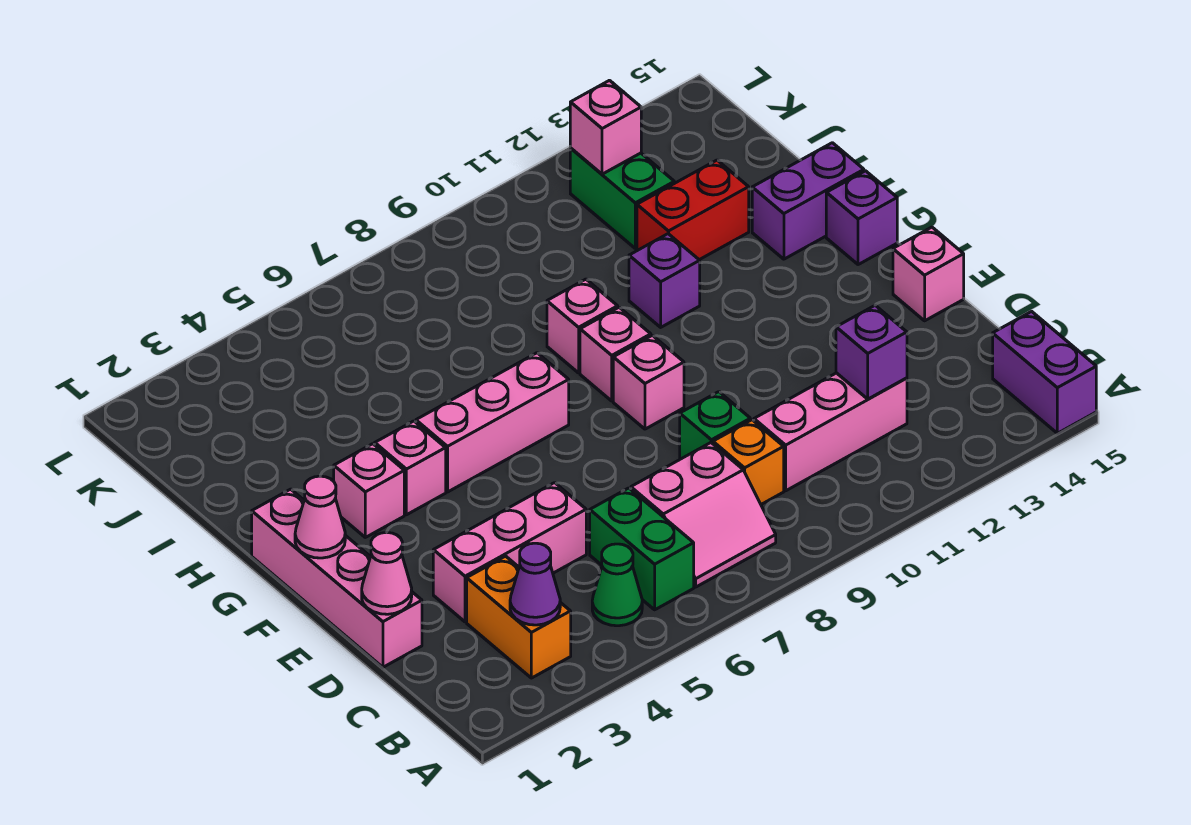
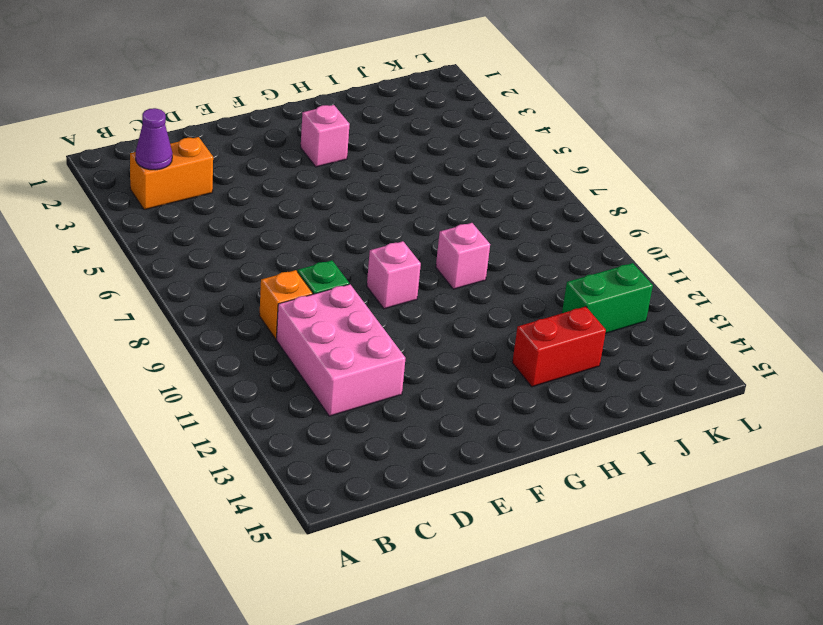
pink brick C10:D12 level 1 -> pink brick C10:C12 level 1
red brick H13:I13 level 1 -> red brick I12:I13 level 1
none -> purple brick A15:B15 level 1
none -> green cone B5 level 1
none -> green brick B6:C6 level 1

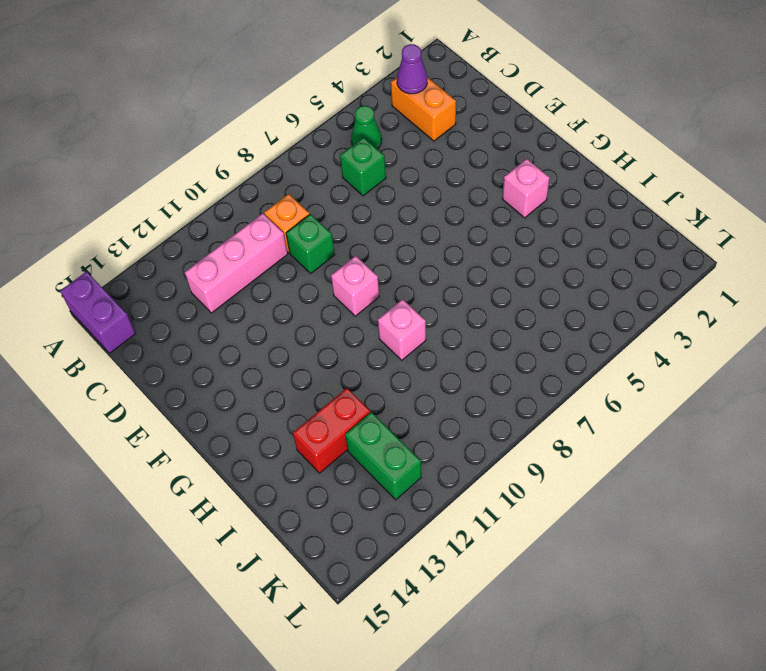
green brick C6 level 1 -> green brick B6:C6 level 1
none -> pink slope B7:C8 level 1 top C
none -> pink brick D1:G1 level 1
none -> pink brick D3:D5 level 1

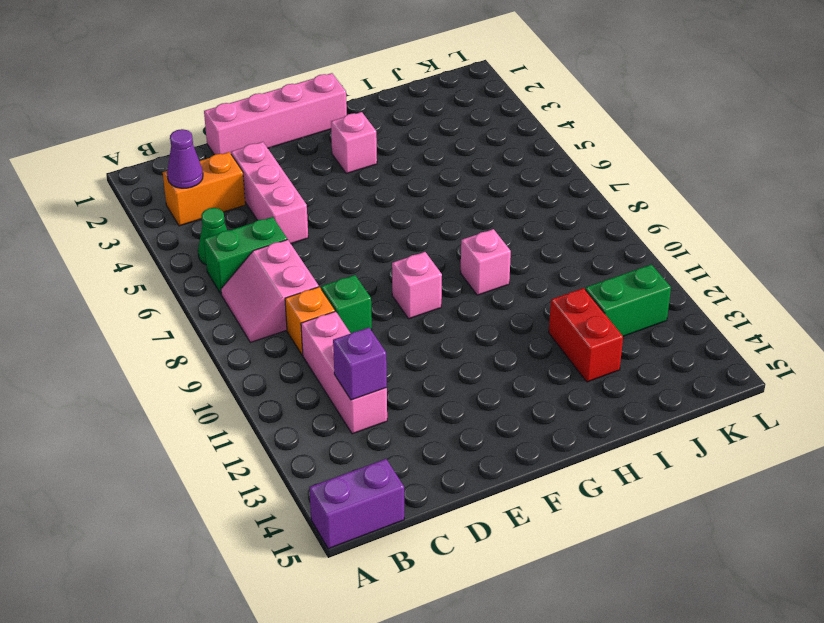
none -> pink brick E15 level 1
none -> pink brick G4 level 1
none -> pink brick G5:G7 level 1

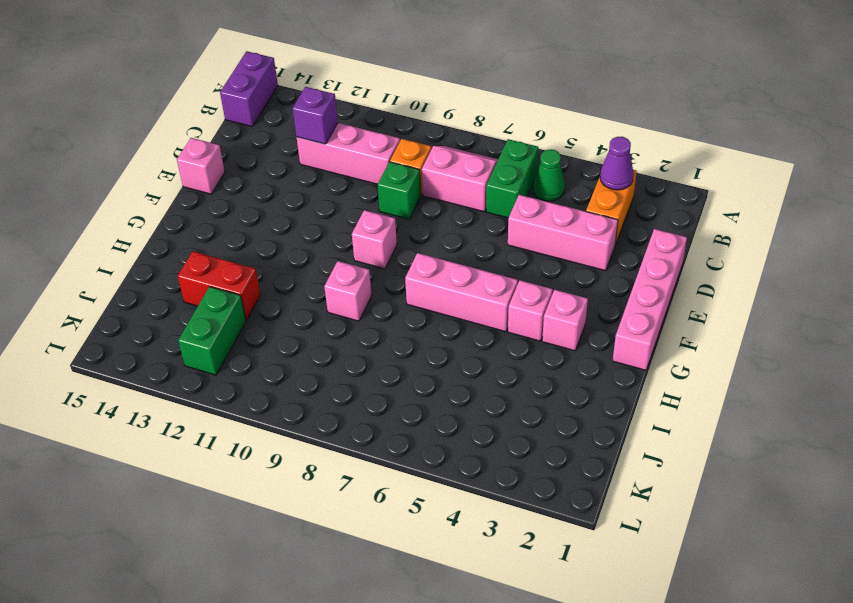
none -> pink brick G9 level 1
none -> purple brick G15 level 1
none -> purple brick H11 level 1

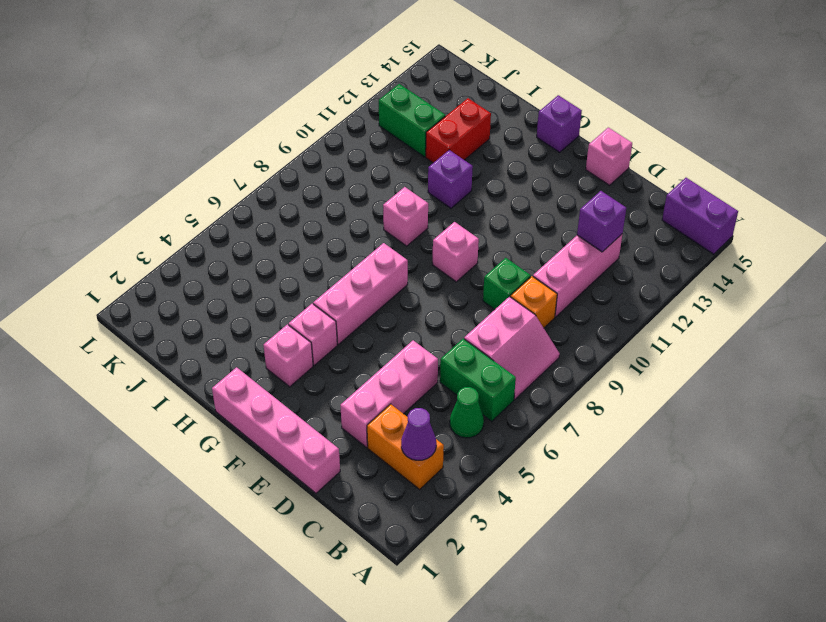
none -> pink brick G9 level 1
none -> purple brick H14:H15 level 1
none -> pink cone D1 level 2

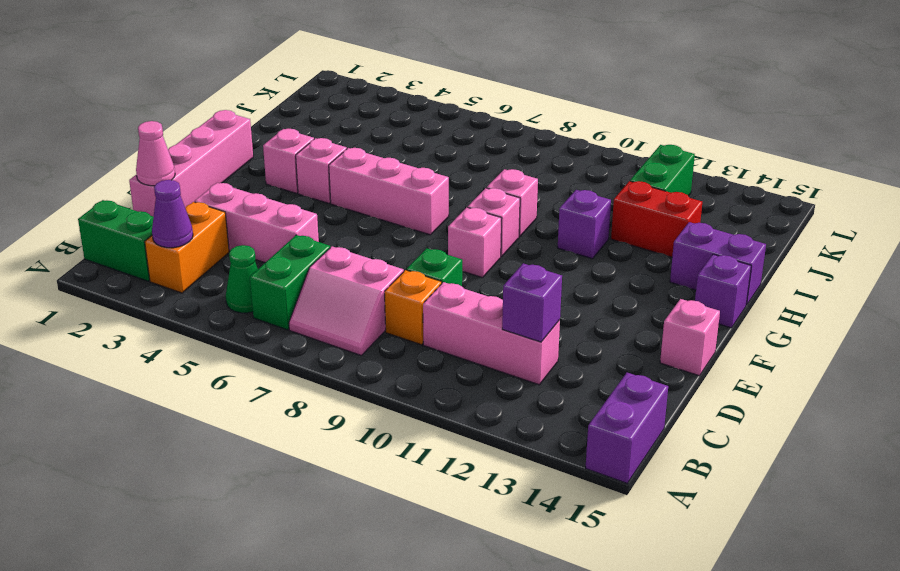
green brick B1:B2 level 1 -> none
none -> pink cone F1 level 2
none -> pink brick K12 level 2

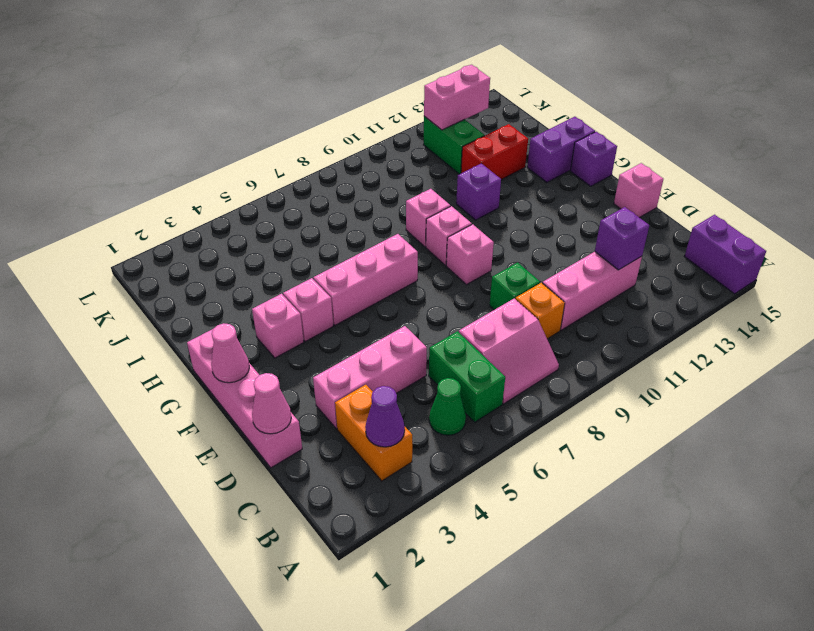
pink brick K12:K13 level 2 -> pink brick K12 level 2

